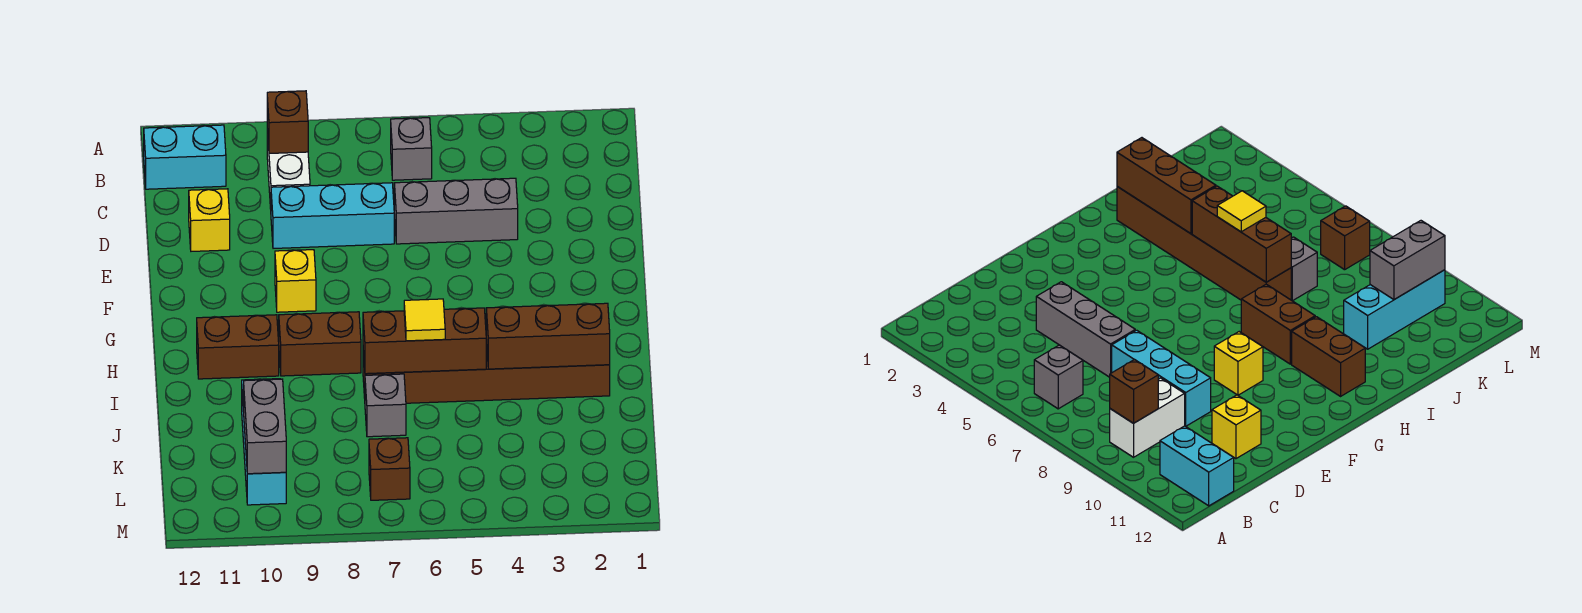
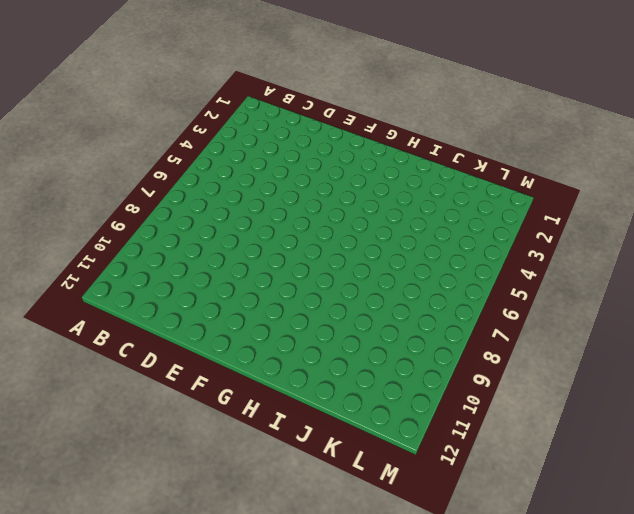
none -> grey brick B6 level 1
none -> white brick B9:C9 level 1
none -> cyan brick B11:B12 level 1

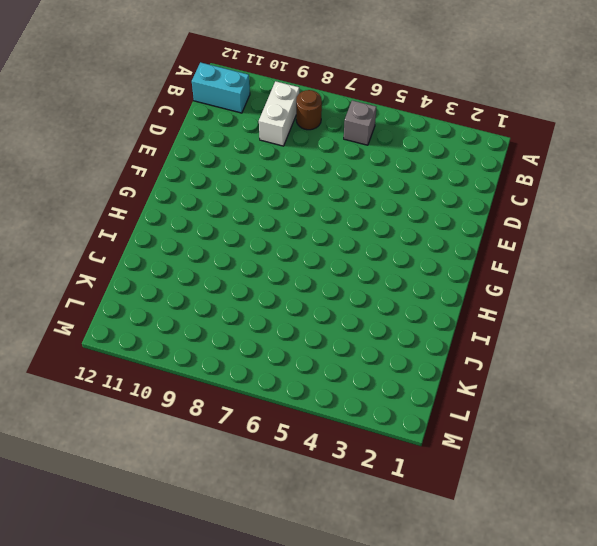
brown round brick B8 level 1 -> none
none -> grey brick D4:D6 level 1
none -> cyan brick D7:D9 level 1
none -> yellow brick D11 level 1

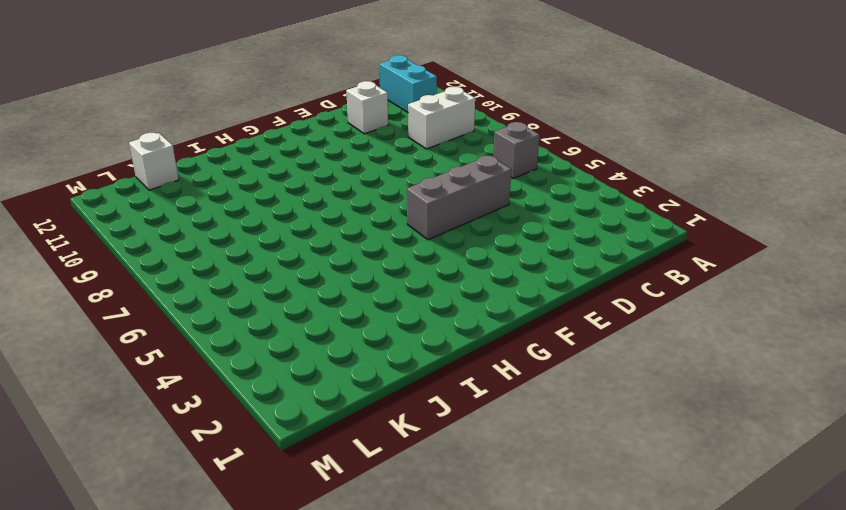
grey brick D5:F5 level 1 -> grey brick D4:D6 level 1
white brick D11 level 1 -> yellow brick D11 level 1
white brick K12 level 1 -> none
none -> cyan brick D7:D9 level 1
none -> yellow brick F9 level 1
none -> brown brick H8:H9 level 1

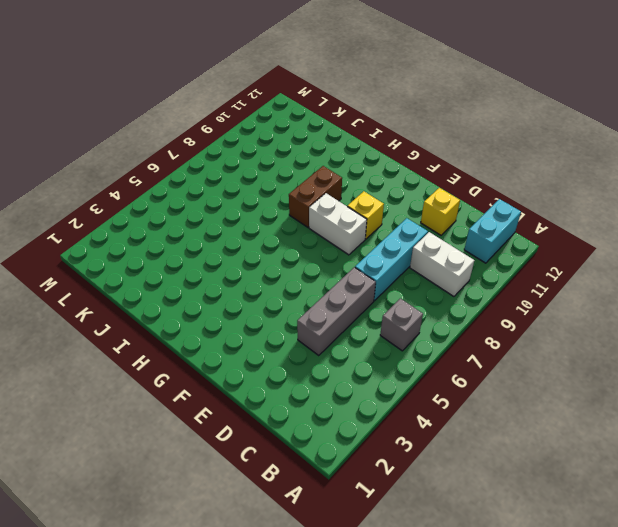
white brick F8:G8 level 1 -> none
none -> brown brick H10:H11 level 1
none -> brown brick I2:I7 level 1
none -> grey brick J7 level 1

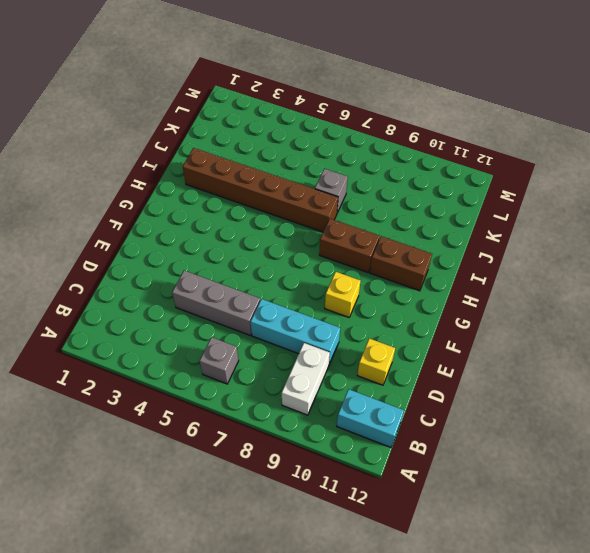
none -> cyan brick J10:L10 level 1
none -> brown brick L7 level 1
none -> brown brick B9 level 2

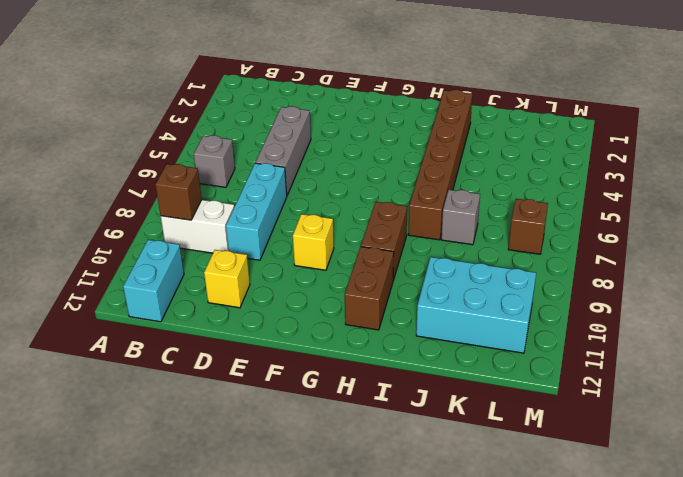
cyan brick J10:L11 level 1 -> cyan brick J10:L10 level 1
none -> brown brick I2:I4 level 2
none -> brown brick I5:I7 level 2
none -> grey brick K10:L10 level 2

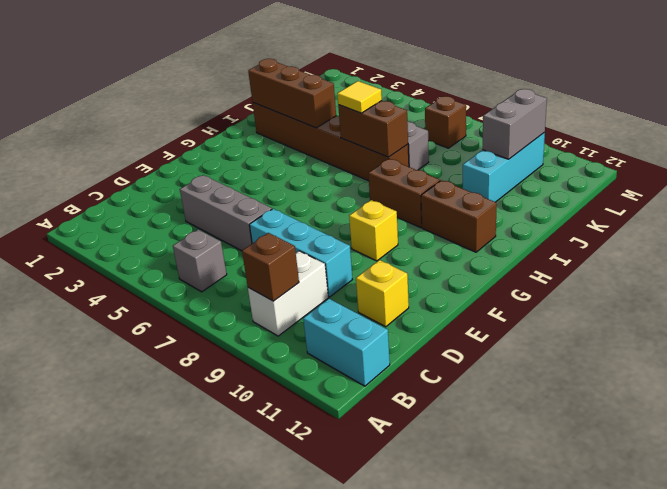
brown brick I6:I7 level 2 -> brown brick I5:I7 level 2

